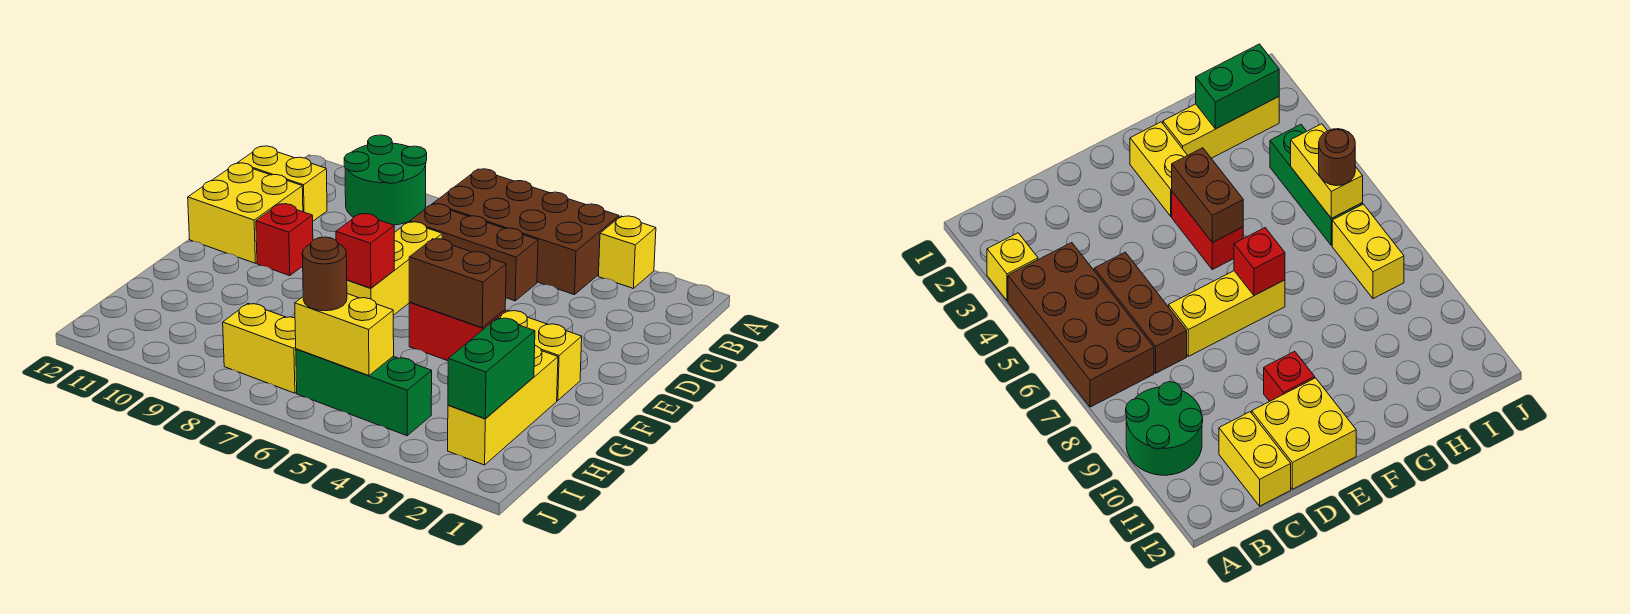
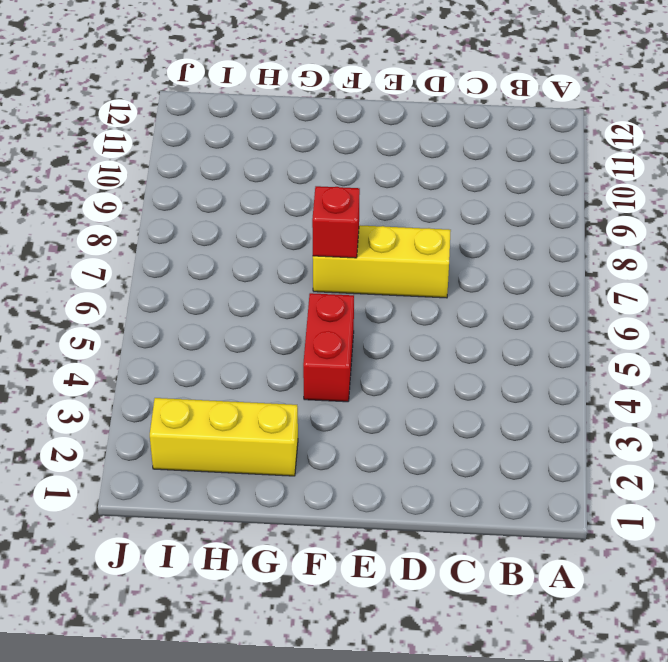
none -> yellow brick A3 level 1
none -> brown brick A4:B7 level 1
none -> green round brick A9:B10 level 1

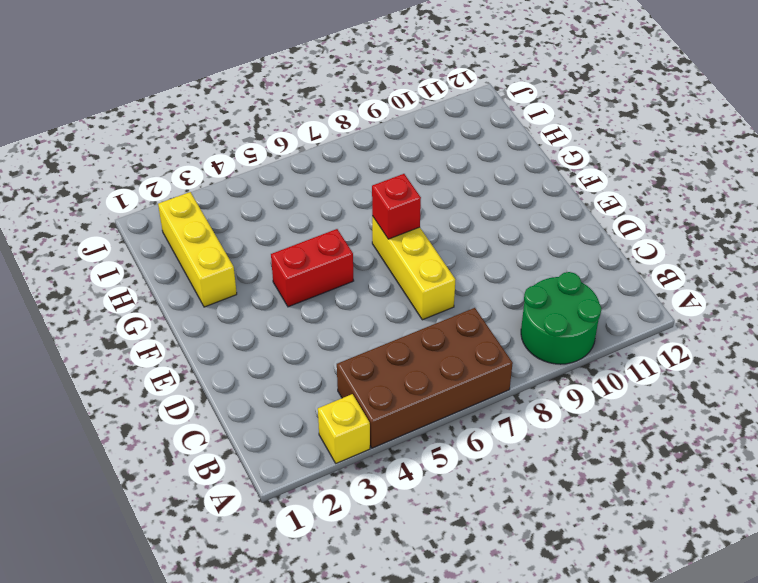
none -> brown brick C5:C7 level 1
none -> yellow brick C11:C12 level 1
none -> yellow brick D11:E12 level 1

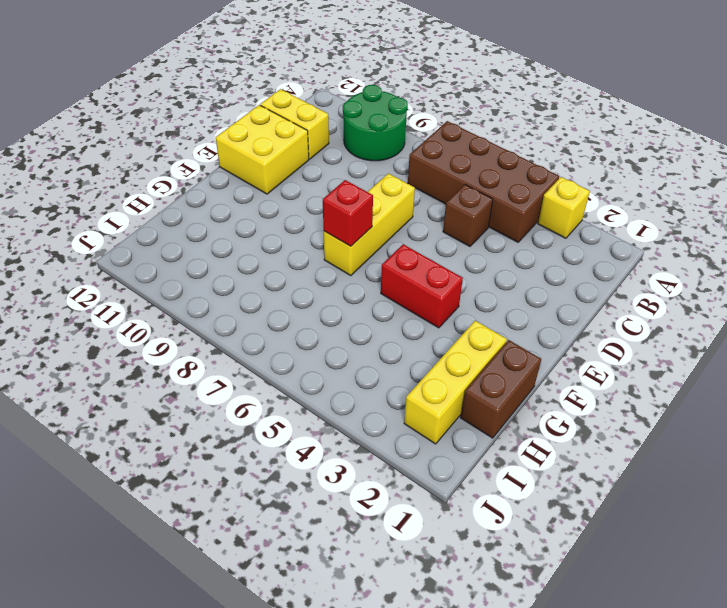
brown brick C5 level 1 -> brown brick C5:C7 level 1
brown brick G1:H1 level 1 -> brown brick F4:F5 level 2
none -> red brick E10 level 1
none -> yellow brick F2:F3 level 1
none -> green brick I4:I6 level 1

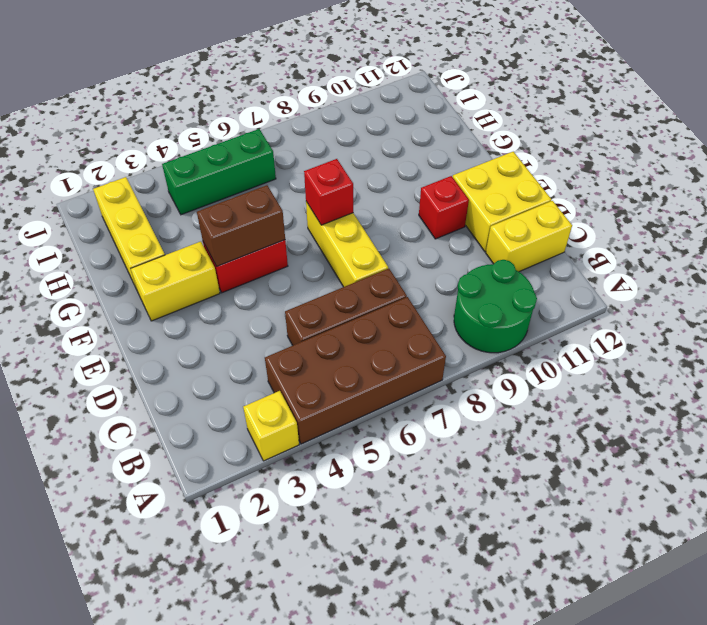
none -> yellow brick I7:I8 level 1
none -> green brick H2:I2 level 2
none -> yellow brick I5:I6 level 2

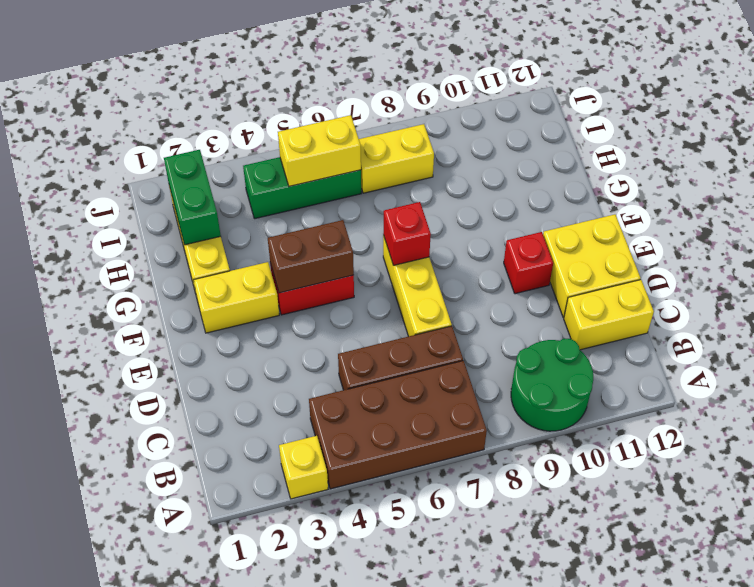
none -> brown round brick I6 level 3

